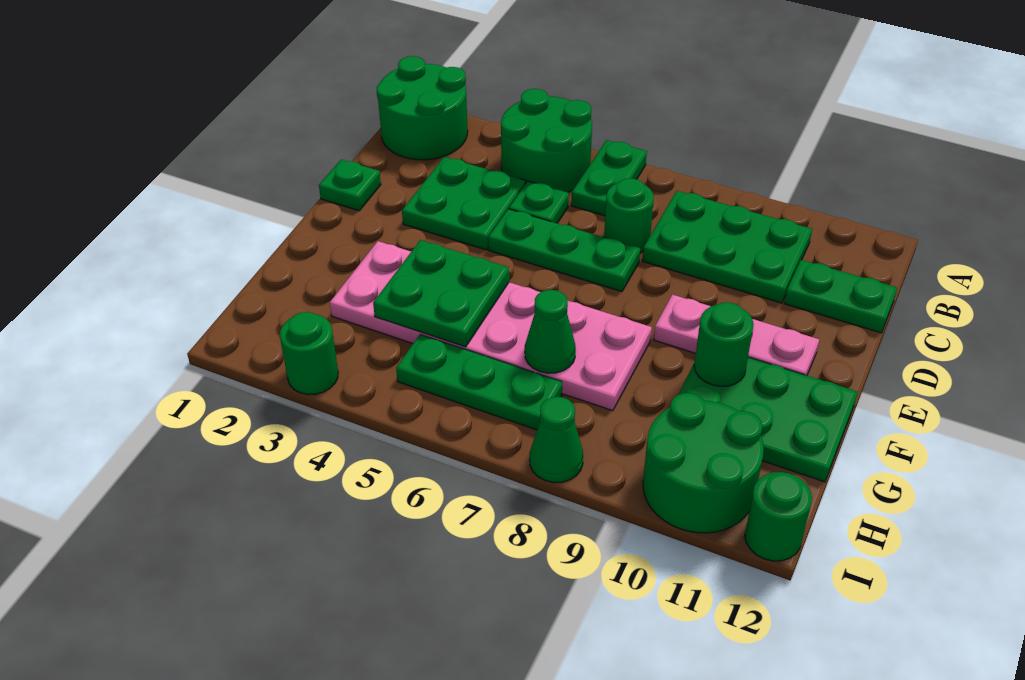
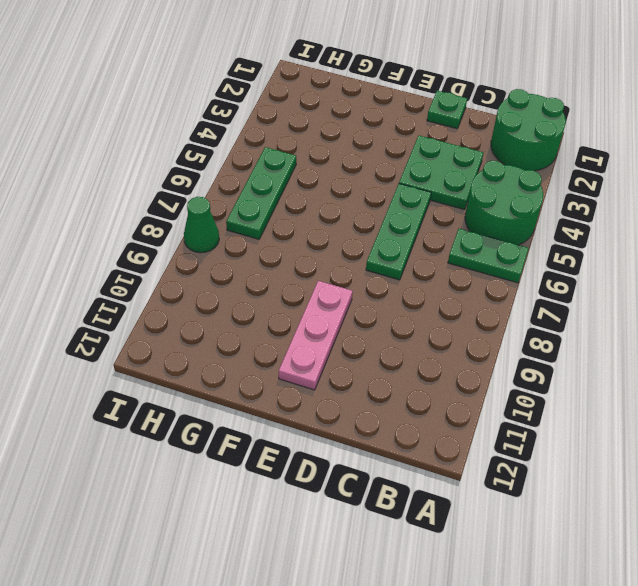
none -> green plate B8:C10 level 1
none -> green plate C5 level 1
none -> green round brick C7 level 1

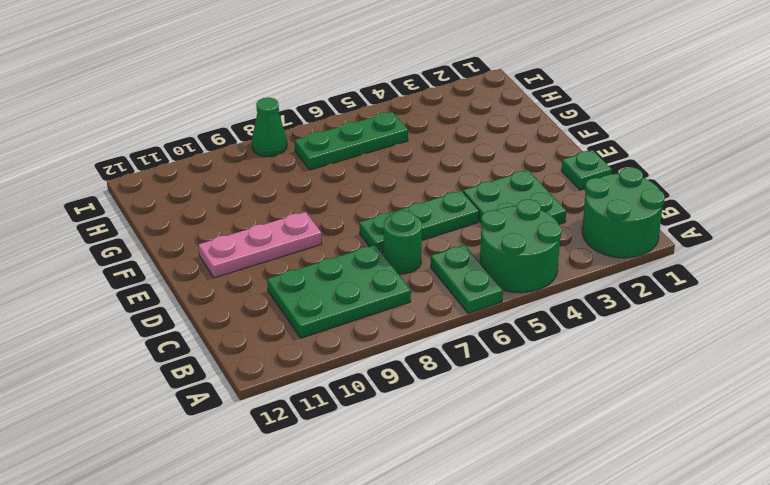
none -> green plate C5 level 1
none -> green plate C11:C12 level 1
none -> pink plate F3:G8 level 1

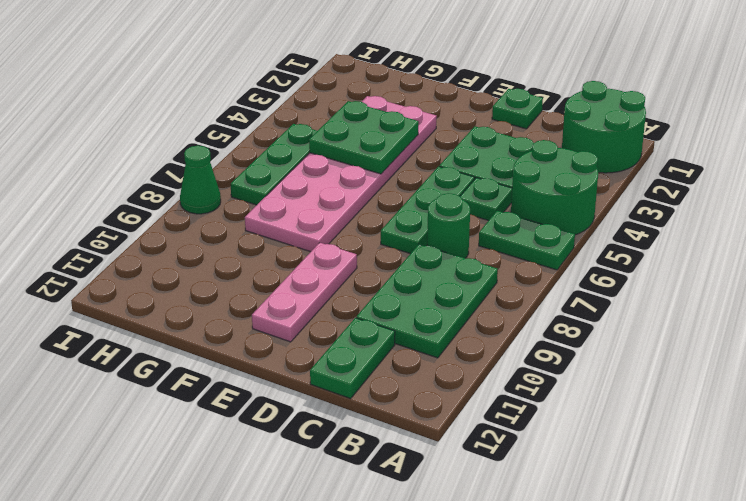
none -> green plate F10:G12 level 1
none -> green round brick H10:I11 level 1
none -> green round brick I3 level 1

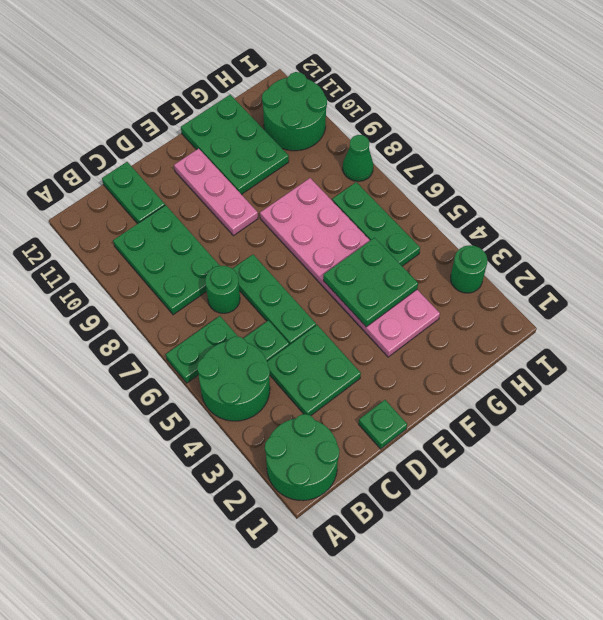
none -> green round brick I12 level 1
none -> green round brick F10 level 2
none -> green cone G7 level 2

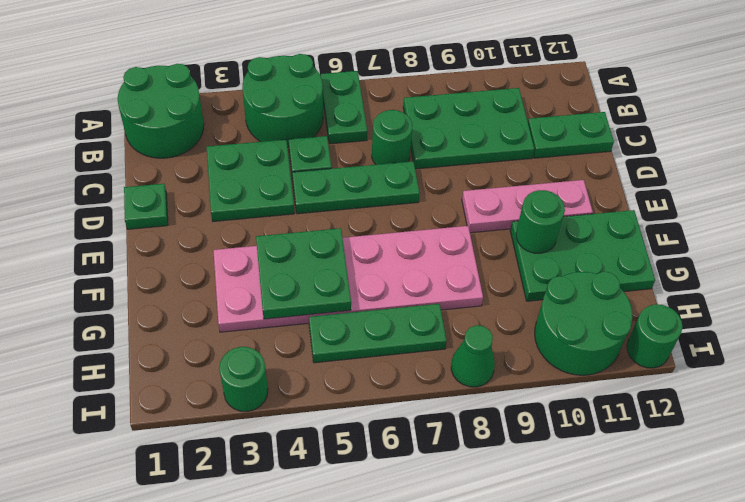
none -> green cone G7 level 2

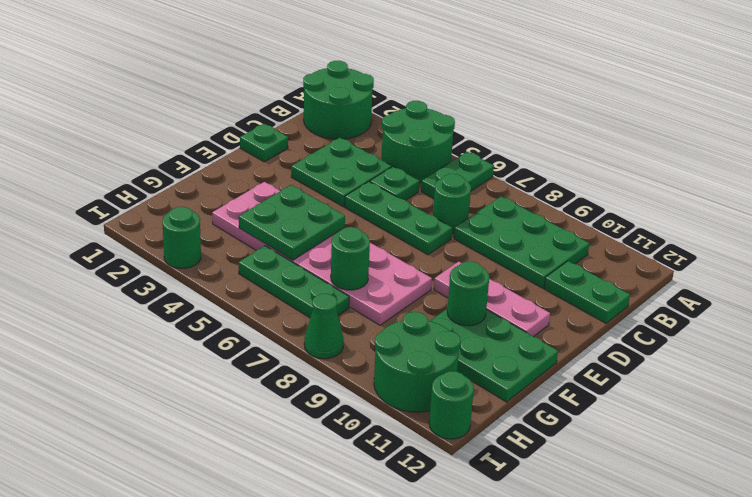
green round brick G7 level 2 -> green cone G7 level 2

